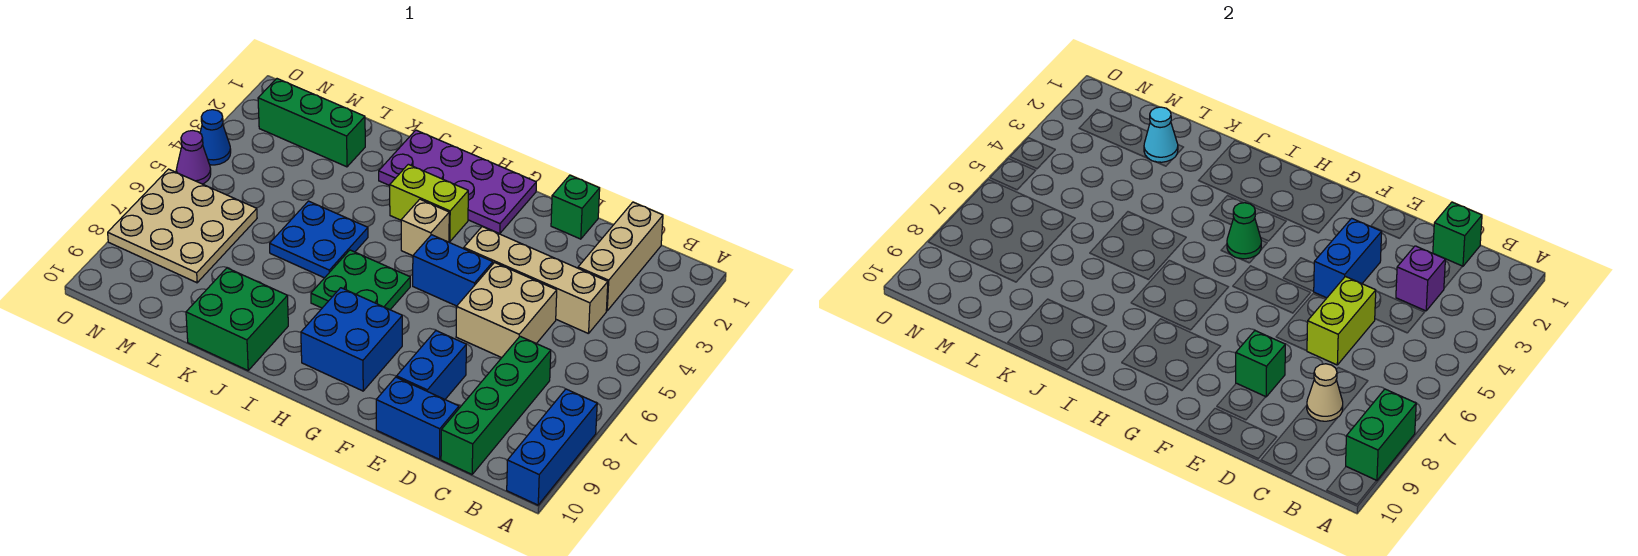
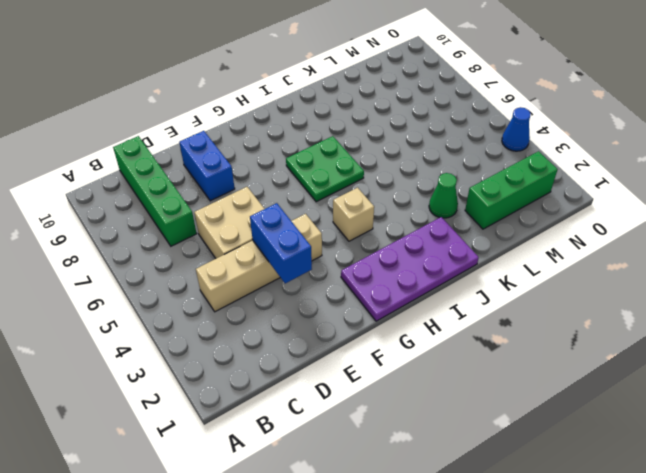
green cone K3 level 1 -> green cone H4 level 2
none -> blue brick A8:A10 level 1
none -> tan brick C1:C3 level 1
none -> blue brick D10:E10 level 1

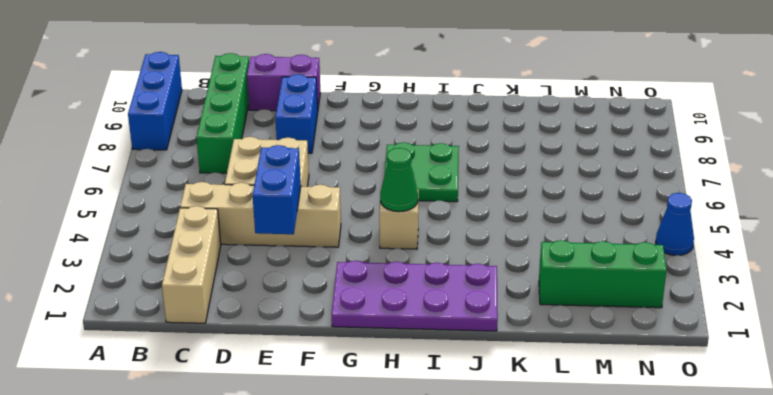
purple brick D10:E10 level 1 -> blue brick D10:E10 level 1
none -> green brick E1 level 1
none -> blue brick F5:G5 level 1
none -> blue brick G8:H9 level 1

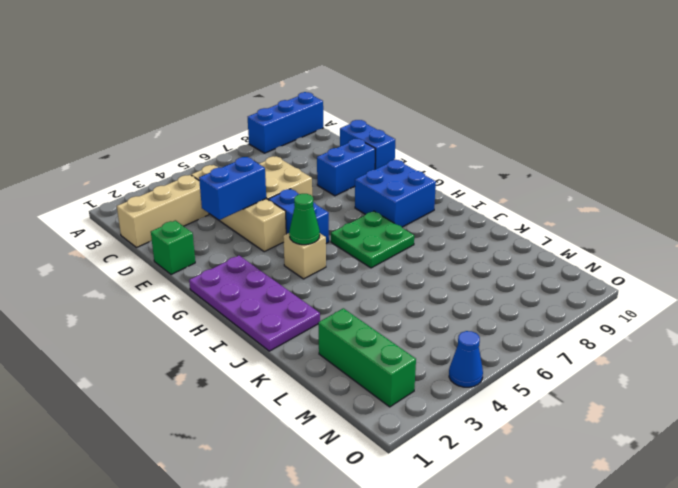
none -> green brick C7:C10 level 1
none -> lime brick H3:I3 level 1
none -> blue plate J5:K6 level 1

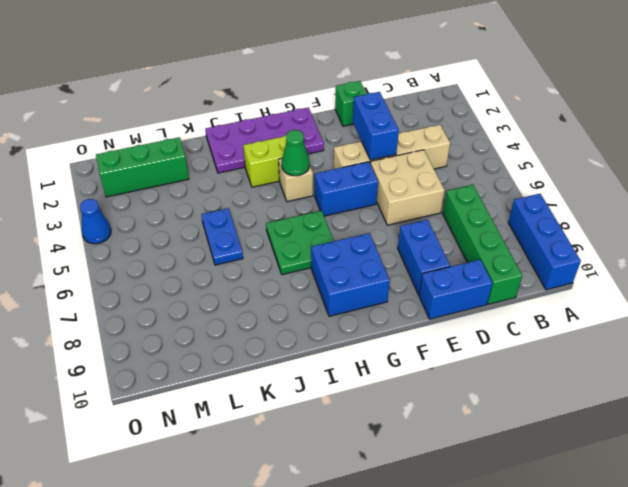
blue plate K5:K6 level 1 -> blue plate J5:K6 level 1
none -> tan brick C1:C3 level 1
none -> green brick J9:K10 level 1
none -> tan plate M6:O8 level 1

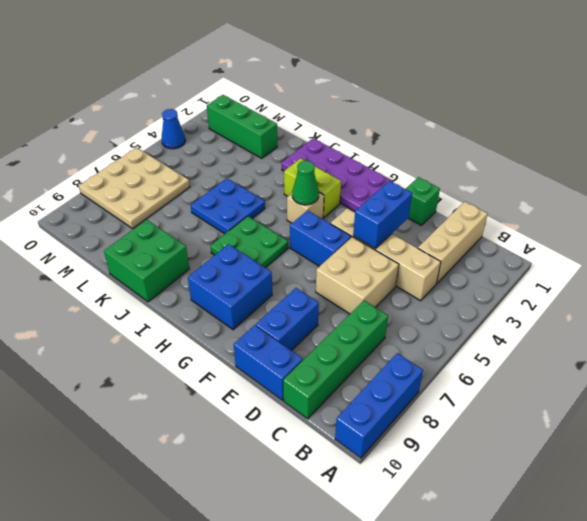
none -> purple cone O5 level 1
none -> green brick A8:A9 level 2
none -> green brick C1 level 2

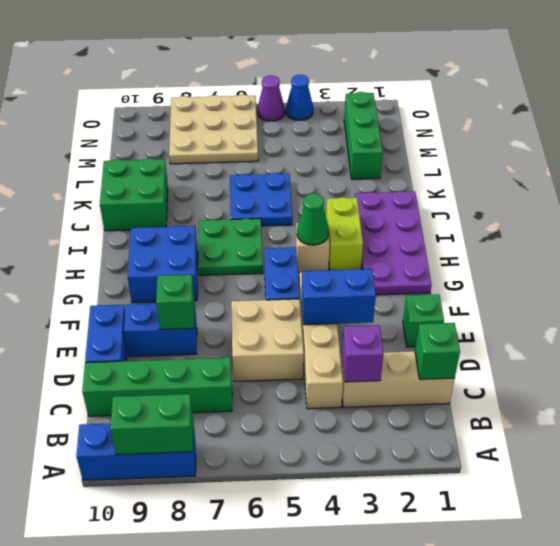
none -> tan cone C8 level 2
none -> lime brick D5:D6 level 2
none -> cyan cone L2 level 2

